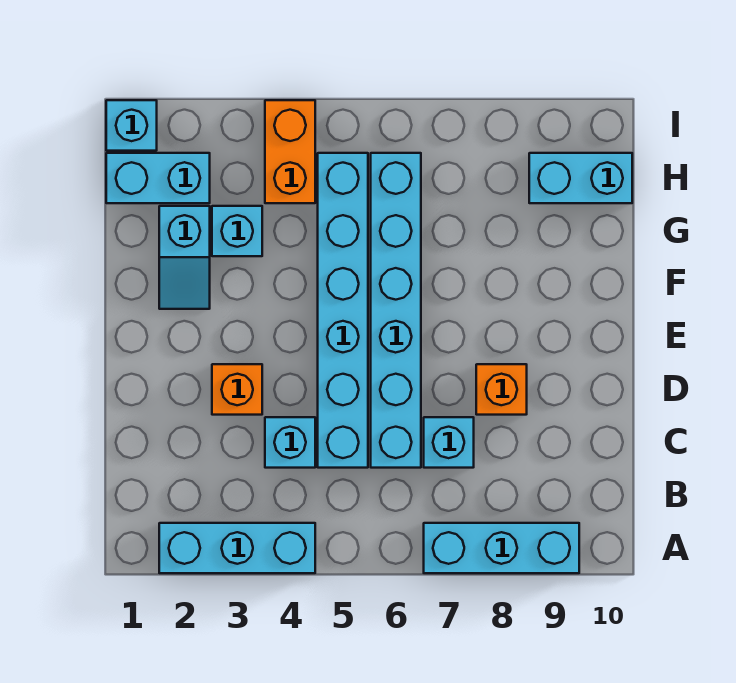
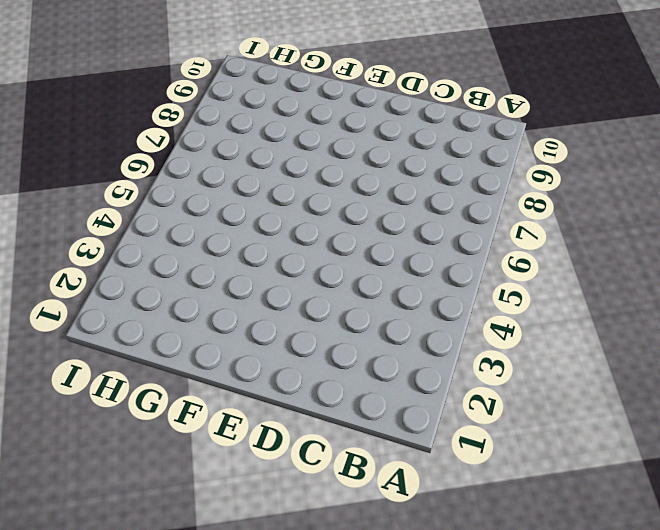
none -> cyan brick A2:A4 level 1
none -> cyan brick A7:A9 level 1
none -> cyan brick C4 level 1

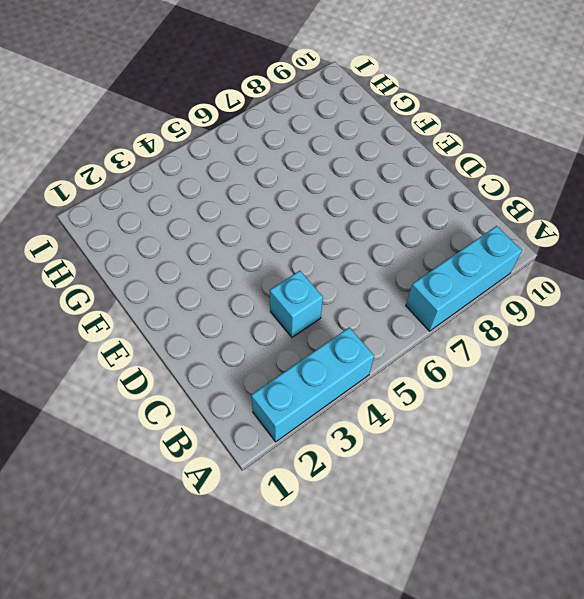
none -> cyan brick C5:H5 level 1
none -> cyan brick C6:H6 level 1
none -> cyan brick C7 level 1

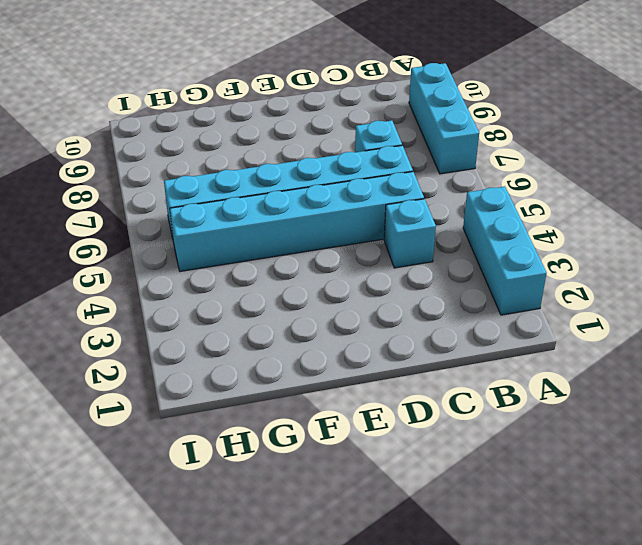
none -> orange brick D3 level 1
none -> orange brick D8 level 1
none -> cyan slope F2:G2 level 1 top G

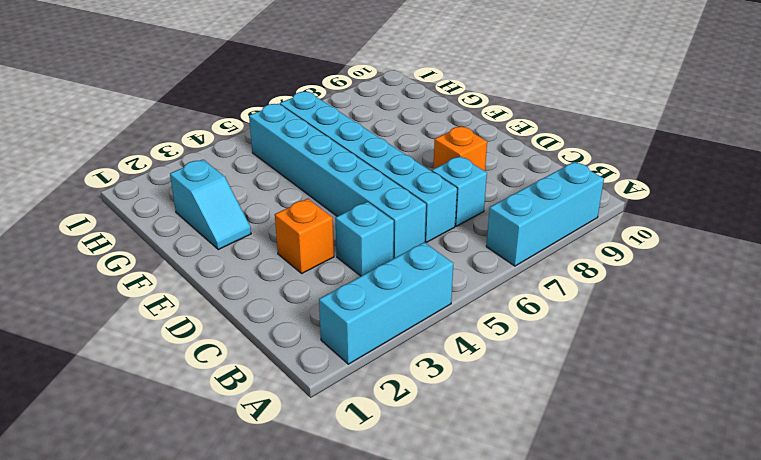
none -> cyan brick G3 level 1
none -> cyan brick H1:H2 level 1
none -> orange brick H4:I4 level 1

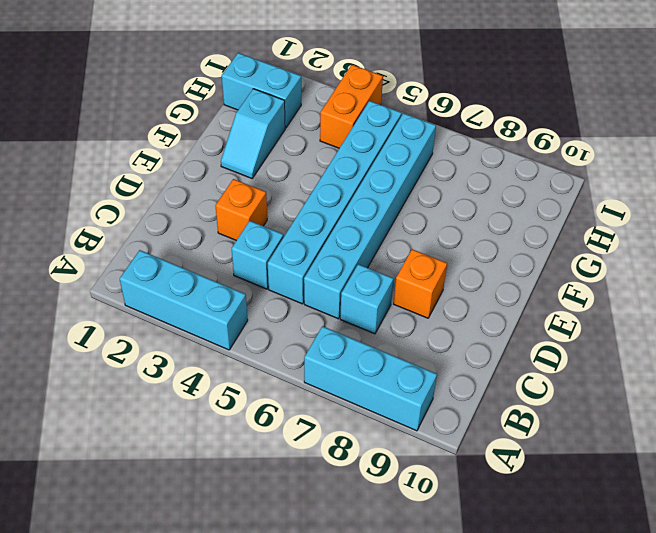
none -> cyan brick G3 level 1
none -> cyan brick H9:H10 level 1
none -> cyan brick I1 level 1

